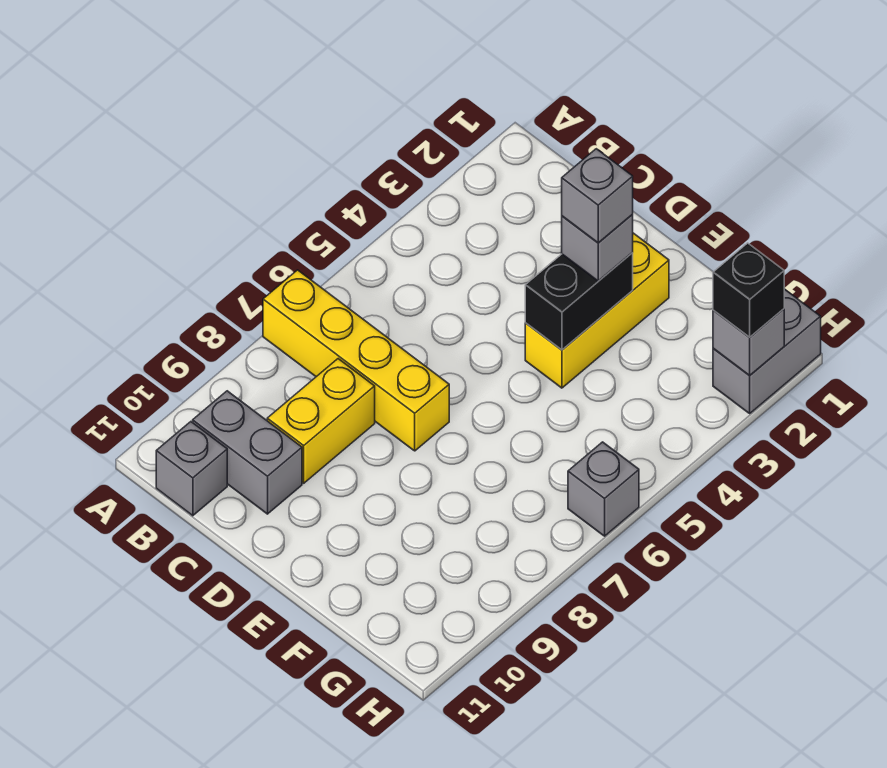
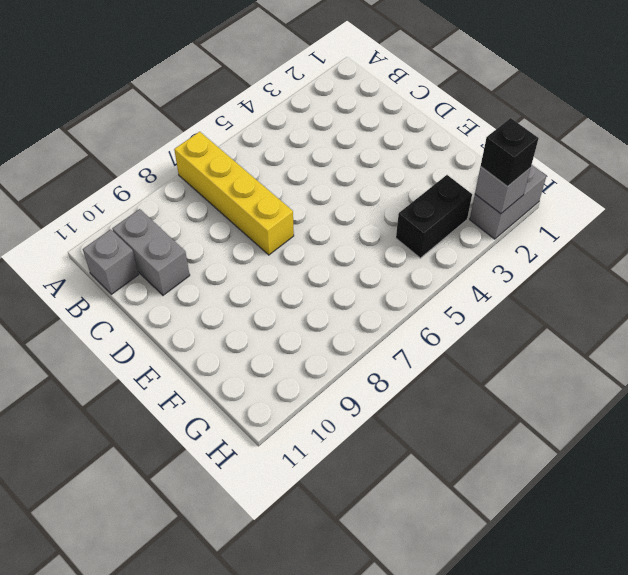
black brick G3:G4 level 1 -> black brick E3:E4 level 2
none -> yellow brick C8:C9 level 1
none -> yellow brick E2:E4 level 1
none -> grey brick H6 level 1

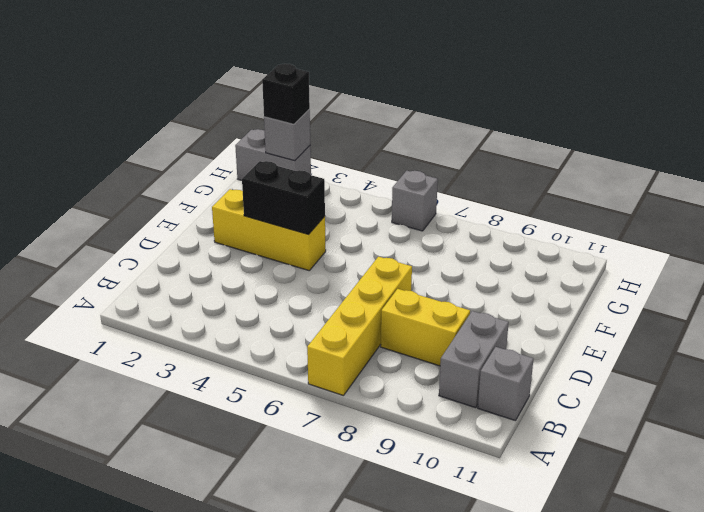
none -> grey brick E3 level 3
none -> grey brick E3 level 4

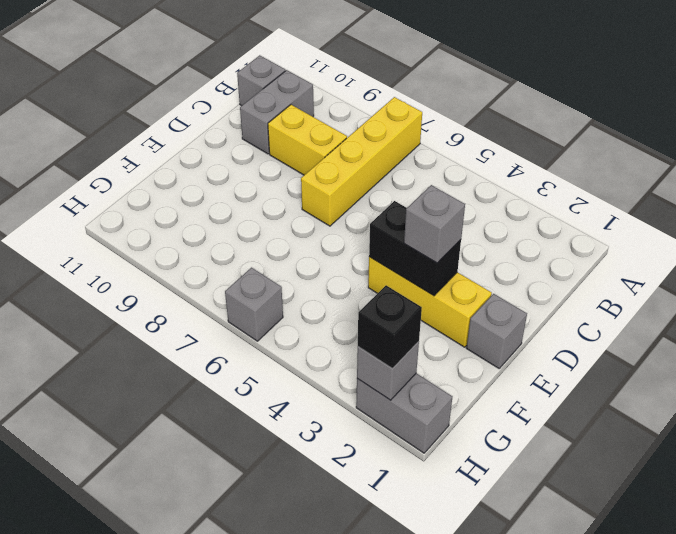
grey brick E1 level 1 -> grey brick E3 level 4

